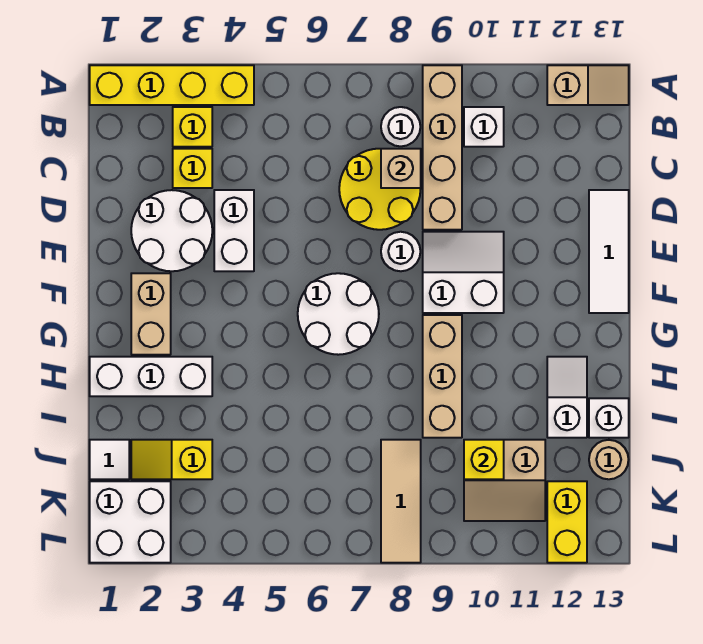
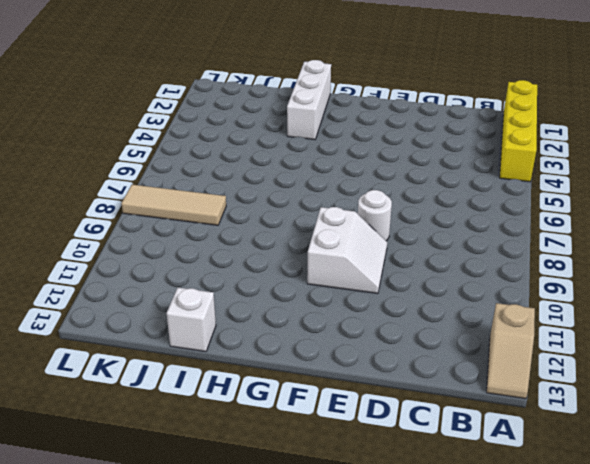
none -> tan brick A9:D9 level 1
none -> yellow brick B3 level 1
none -> white round brick B8 level 1

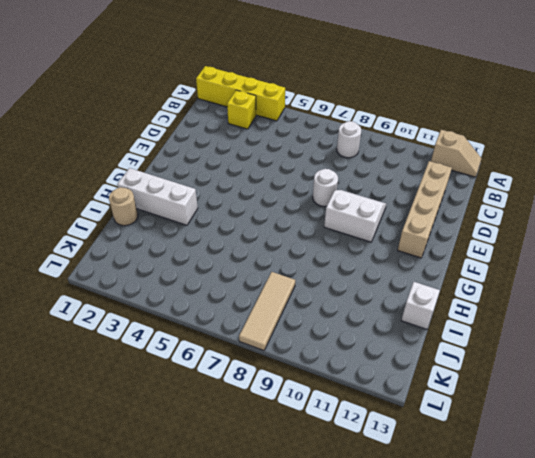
tan brick C12:F12 level 1 -> tan brick A9:D9 level 1
tan round brick I1 level 1 -> tan round brick J13 level 1
none -> white brick B10 level 1
none -> yellow brick C3 level 1
none -> yellow round brick C7:D8 level 1

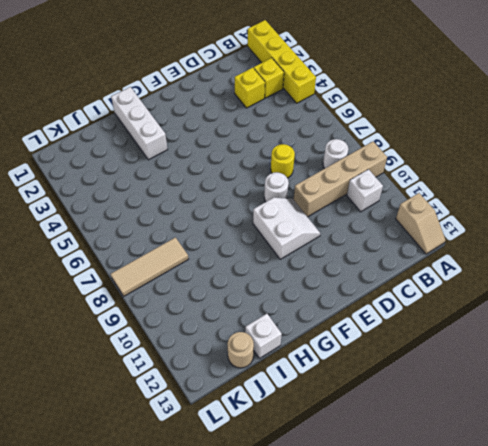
yellow round brick D7 level 1 -> yellow round brick C7:D8 level 1
none -> white round brick D2:E3 level 1
none -> white brick D4:E4 level 1
none -> white tile D13:F13 level 1

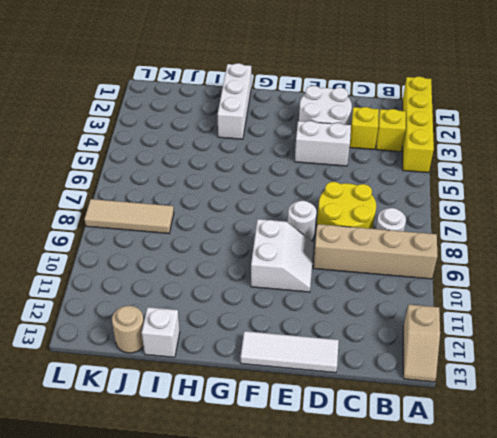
none -> white brick B10 level 1
none -> tan brick F2:G2 level 1
none -> white round brick F6:G7 level 1

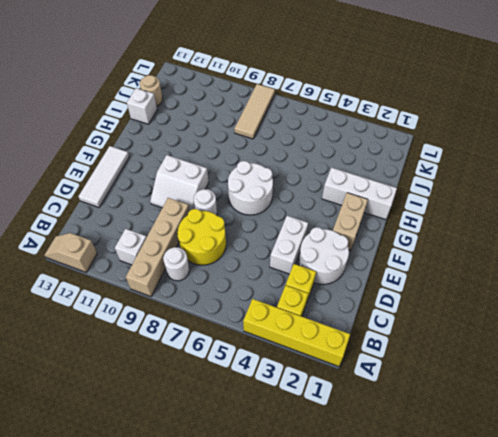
none -> tan brick G9:I9 level 1
none -> white slope H12:I12 level 1 top I
none -> white tile J1 level 1

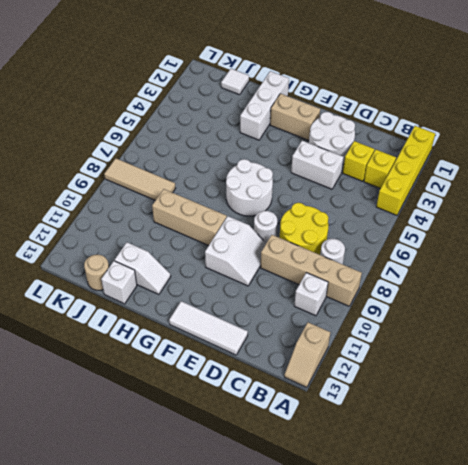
none -> yellow slope J2:J3 level 1 top 3
none -> tan slope J10:K11 level 1 top J
none -> white brick K1:L2 level 1

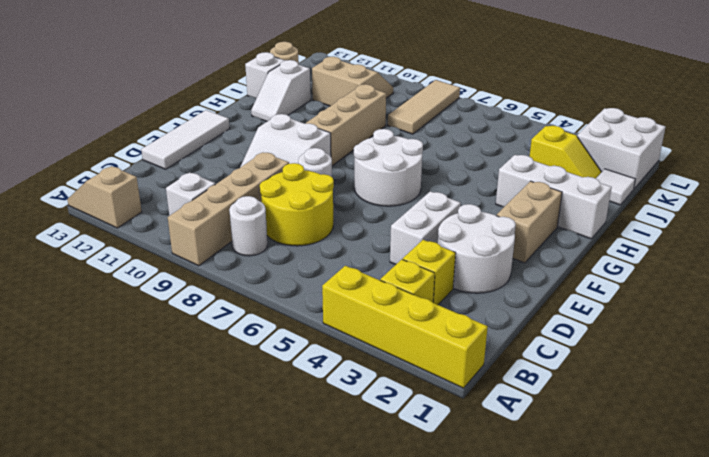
none -> yellow brick K12:L12 level 1
none -> tan brick C8 level 2
none -> yellow brick J10 level 2

